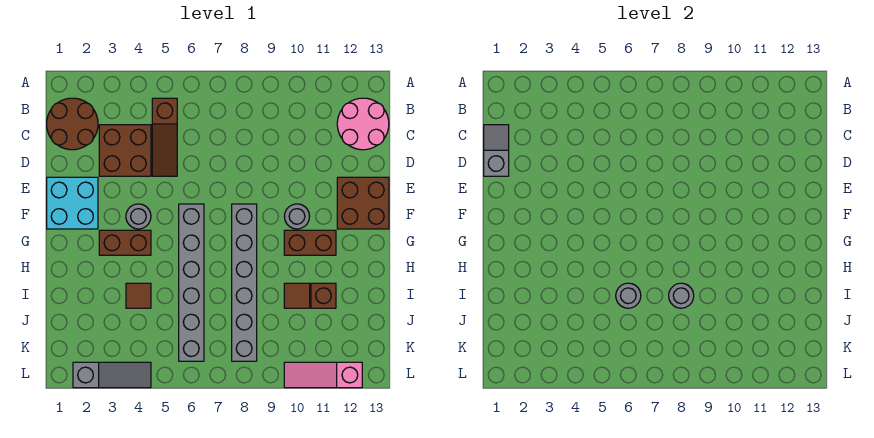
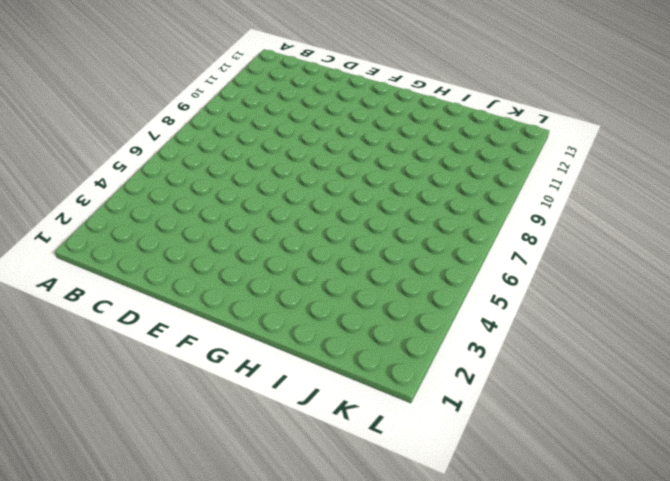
none -> brown round brick B1:C2 level 1
none -> brown slope B5:D5 level 1 top B
none -> pink round brick B12:C13 level 1

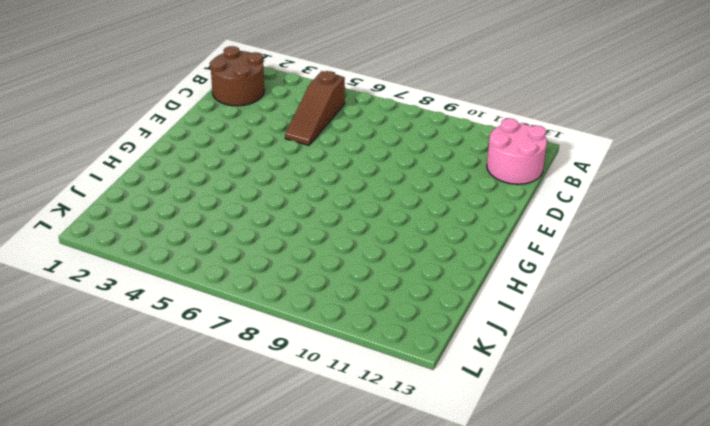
none -> brown brick C3:D4 level 1
none -> cyan brick E1:F2 level 1
none -> brown brick E12:F13 level 1

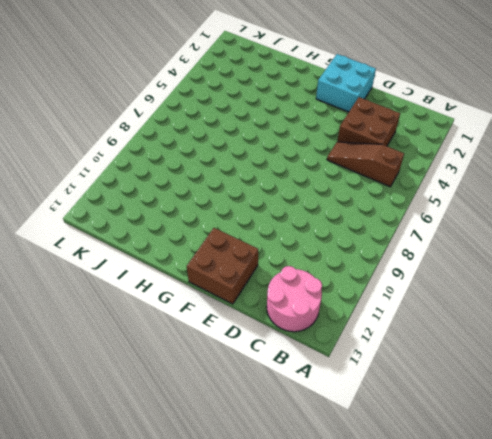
none -> brown round brick B1:C2 level 1
none -> grey round brick F4 level 1
none -> grey brick F6:K6 level 1

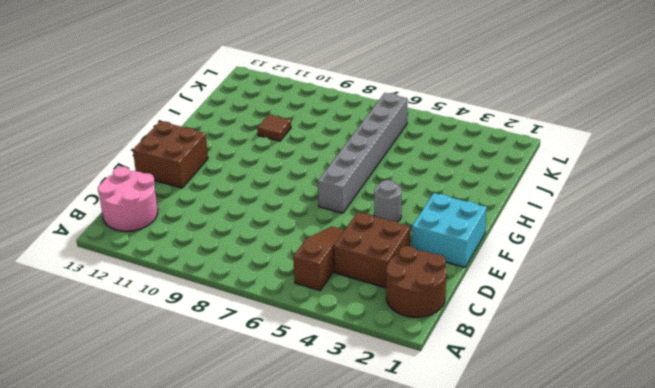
none -> grey brick F8:K8 level 1
none -> grey round brick F10 level 1
none -> brown brick G3:G4 level 1

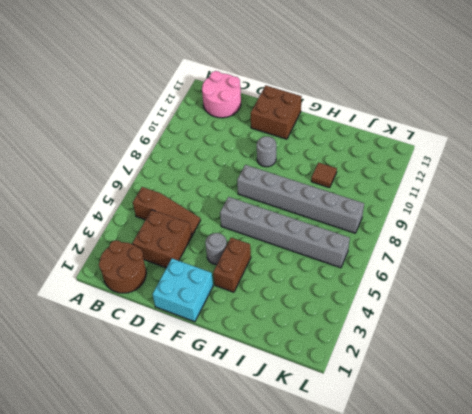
none -> brown brick G10:G11 level 1
none -> brown tile I4 level 1
none -> brown brick I11 level 1

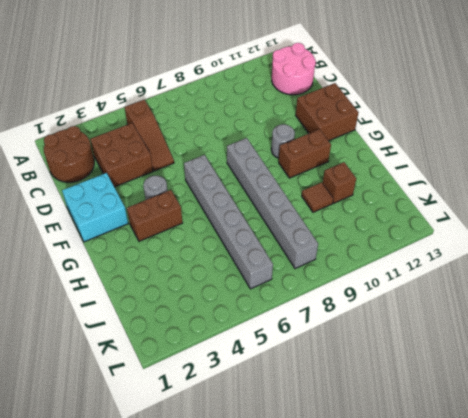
none -> brown tile I4 level 1
none -> grey slope L2:L4 level 1 top 2
none -> pink slope L10:L12 level 1 top 12

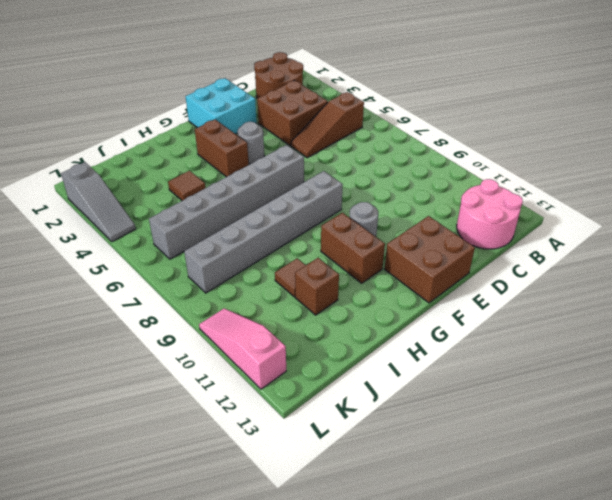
none -> grey slope C1:D1 level 2 top D
none -> grey round brick I6 level 2
none -> grey round brick I8 level 2

